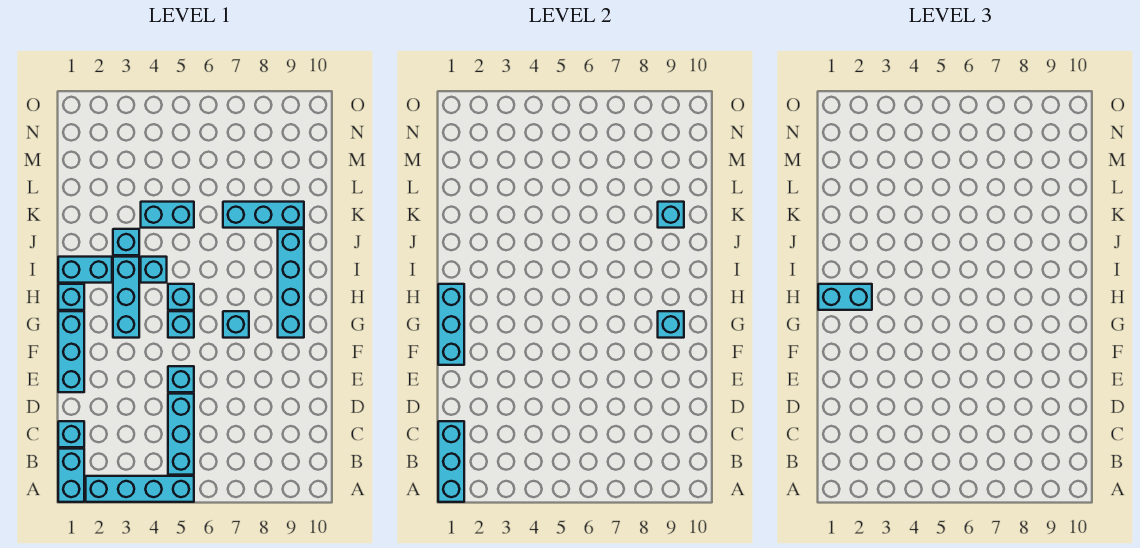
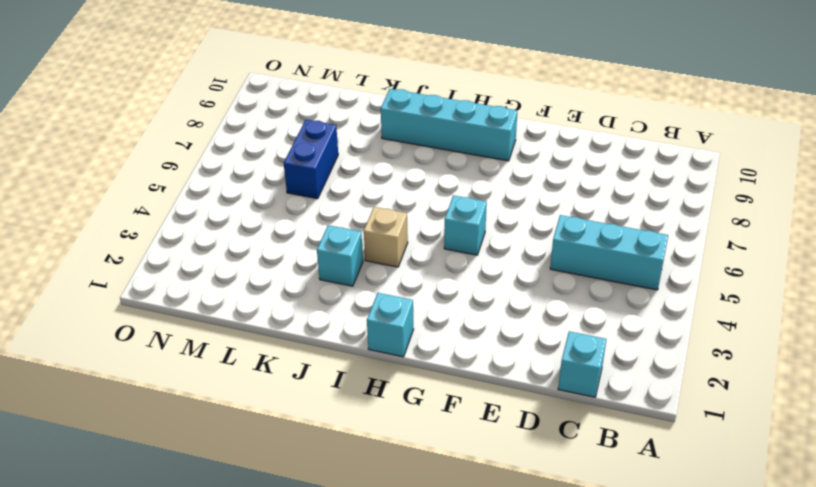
tan brick I4 level 1 -> cyan brick I4 level 1
blue brick L6:L7 level 1 -> none
none -> cyan brick A1:B1 level 1
none -> cyan brick A2:A5 level 1
none -> cyan brick E1:G1 level 1

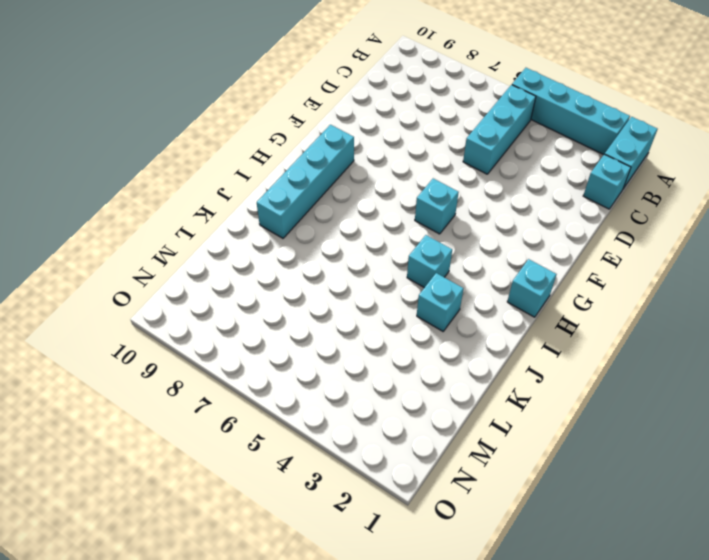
none -> cyan brick E1:G1 level 1
none -> cyan brick E5 level 1
none -> cyan brick G3:I3 level 1

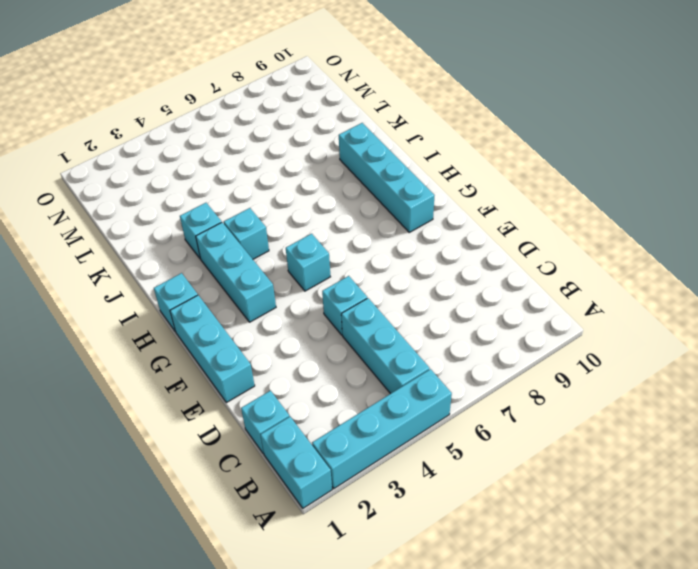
none -> cyan brick G7 level 1
none -> cyan brick H5 level 1
none -> cyan brick I1:I2 level 1

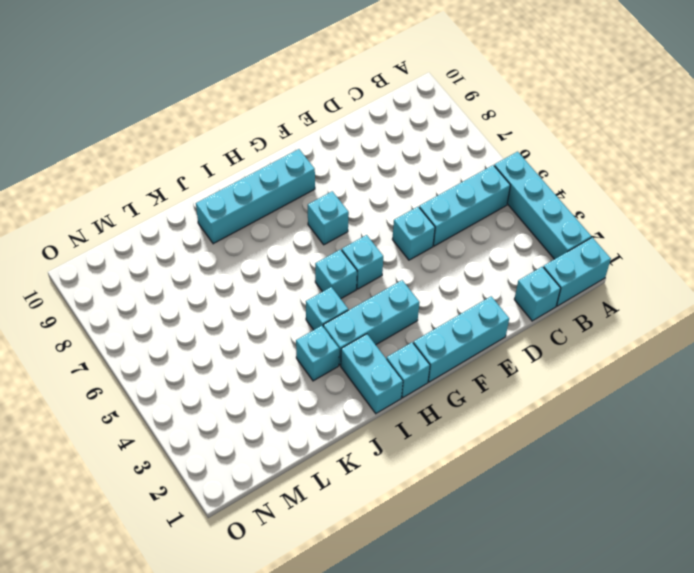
none -> cyan brick K4:K5 level 1
none -> cyan brick K7:K9 level 1
none -> cyan brick A1:C1 level 2

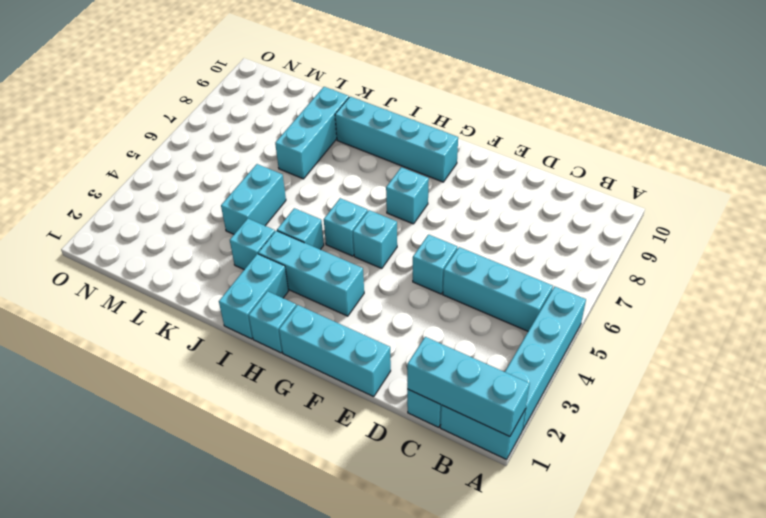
none -> cyan brick F1:H1 level 2
none -> cyan brick G9 level 2
none -> cyan brick K9 level 2

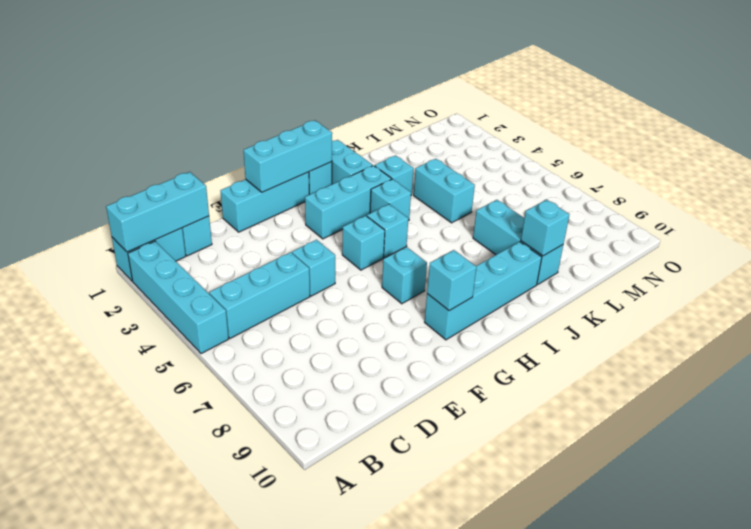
none -> cyan brick H1:H2 level 3

